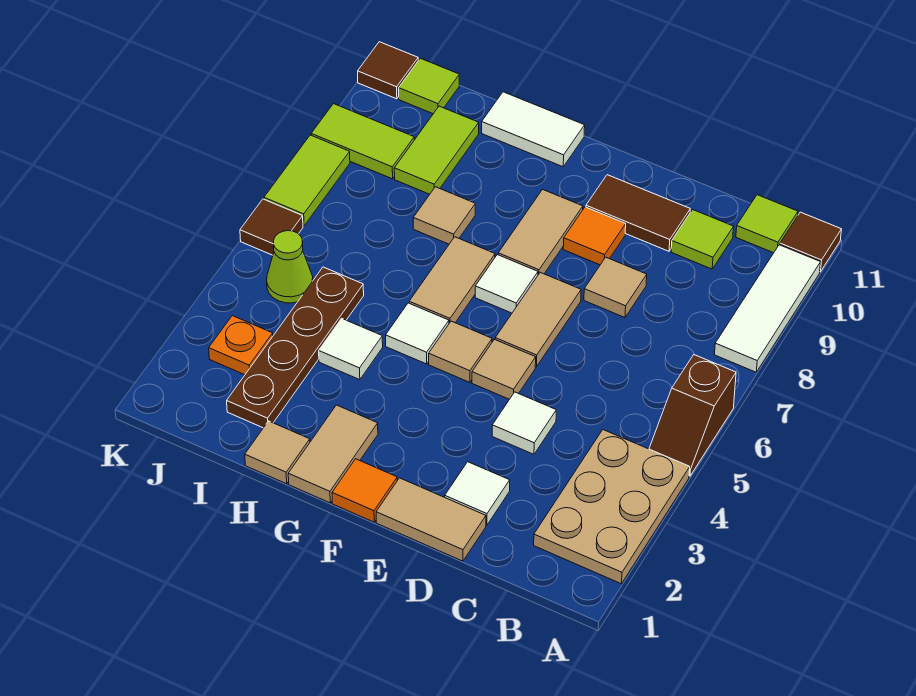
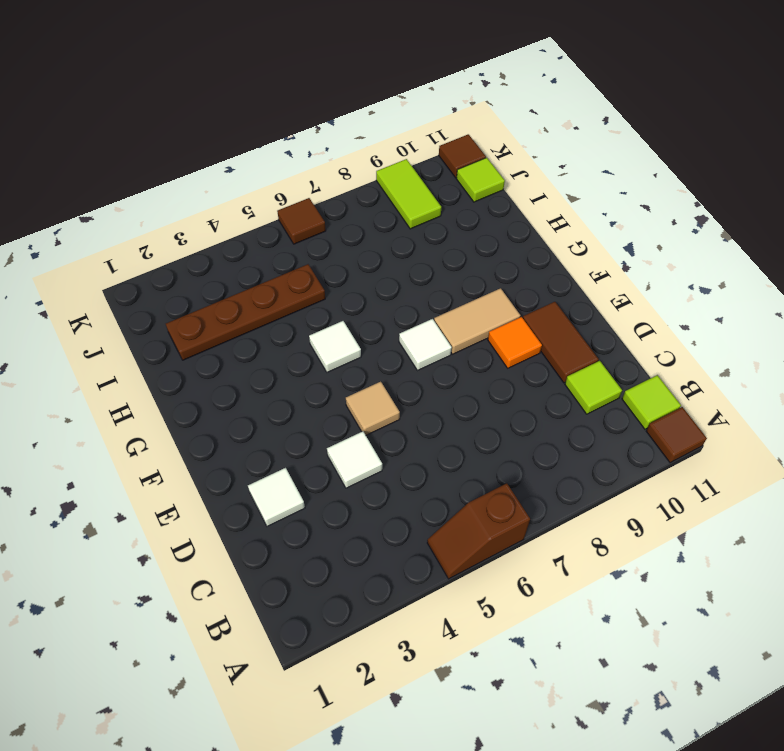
none -> tan plate A2:B4 level 1
none -> white tile A8:A10 level 1
none -> tan tile D1:E1 level 1
none -> tan tile D8 level 1

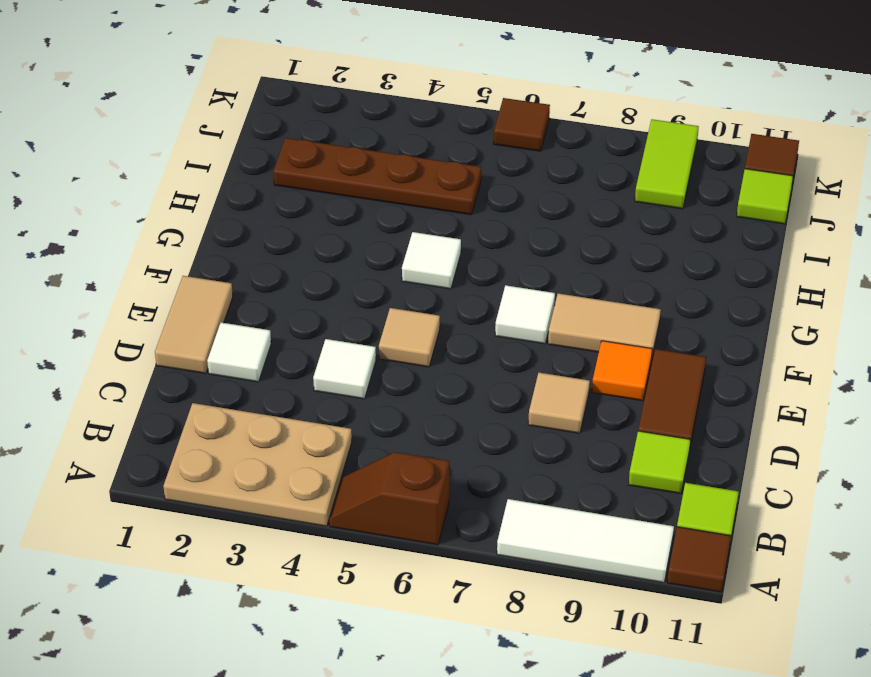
none -> tan tile E6:E7 level 1
none -> orange tile F1 level 1
none -> tan tile F5 level 1
none -> tan tile G1:G2 level 1

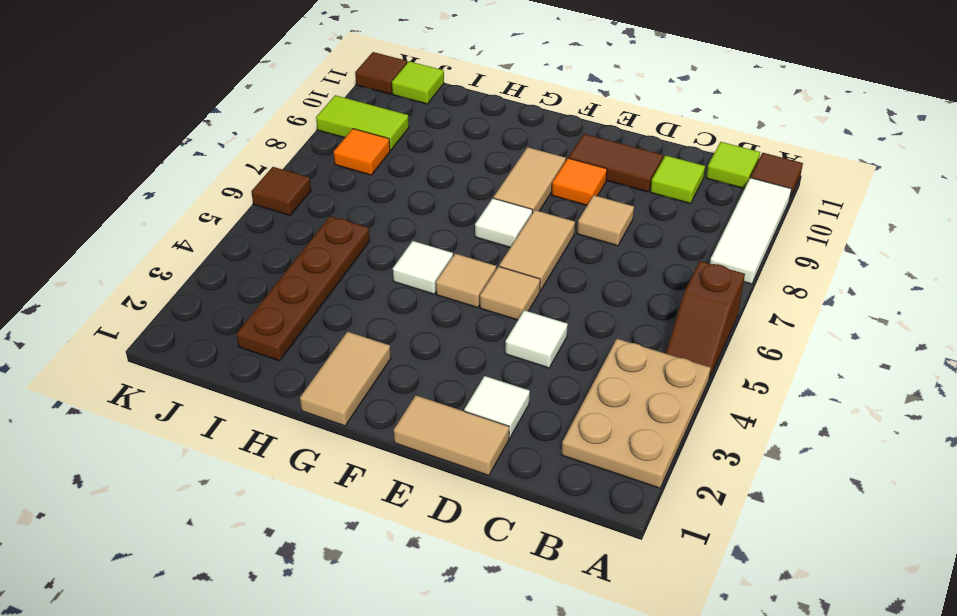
orange tile J8 level 1 -> orange tile F1 level 1
none -> tan tile G6:G7 level 1
none -> white tile G11:H11 level 1
none -> tan tile H1 level 1
none -> white tile H4 level 1

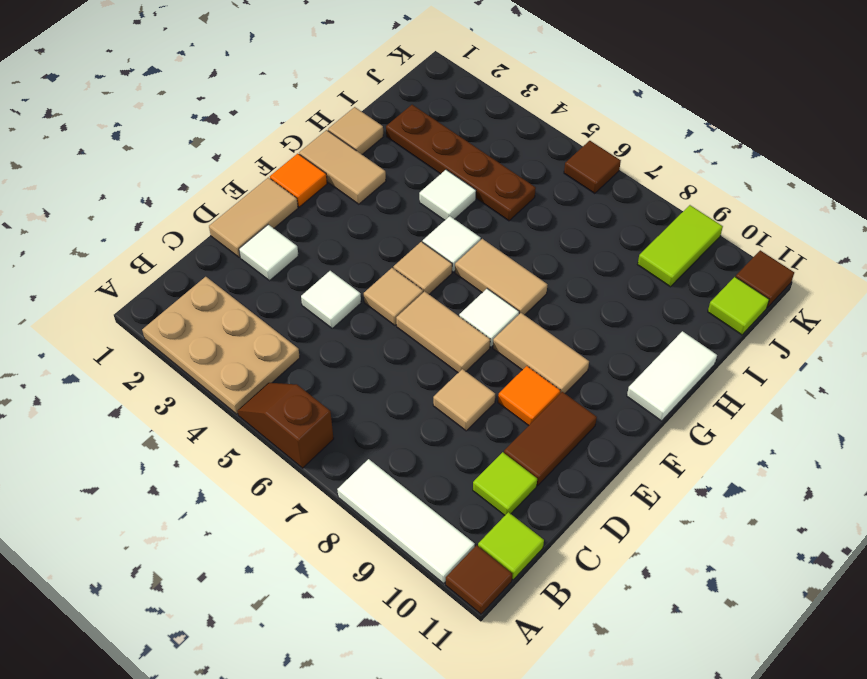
none -> tan tile H8 level 1
none -> lime tile I9:I10 level 1
none -> orange plate J3 level 1
none -> lime cone J5 level 1

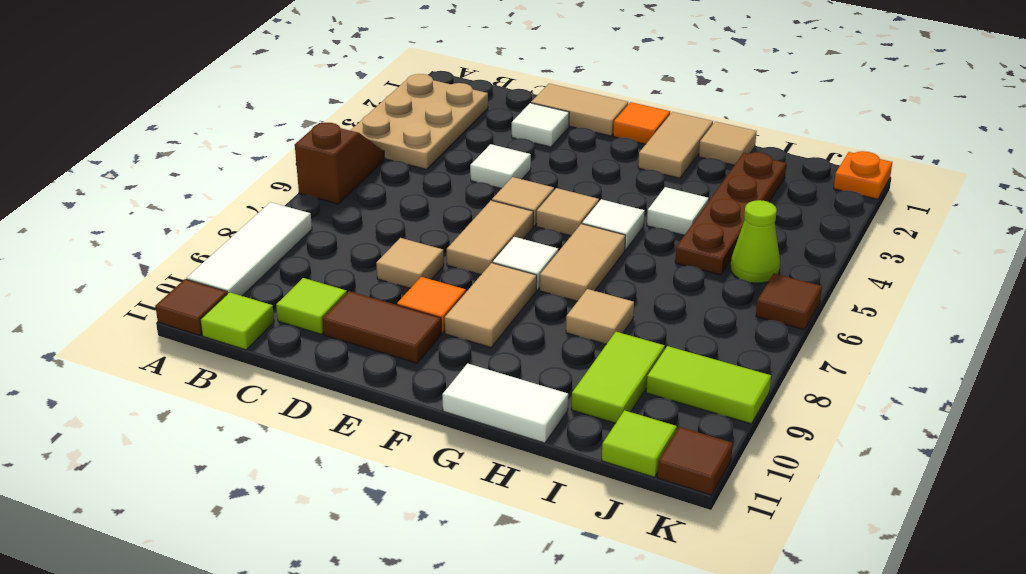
orange plate K1 level 1 -> orange plate J3 level 1
none -> lime tile K7:K8 level 1

